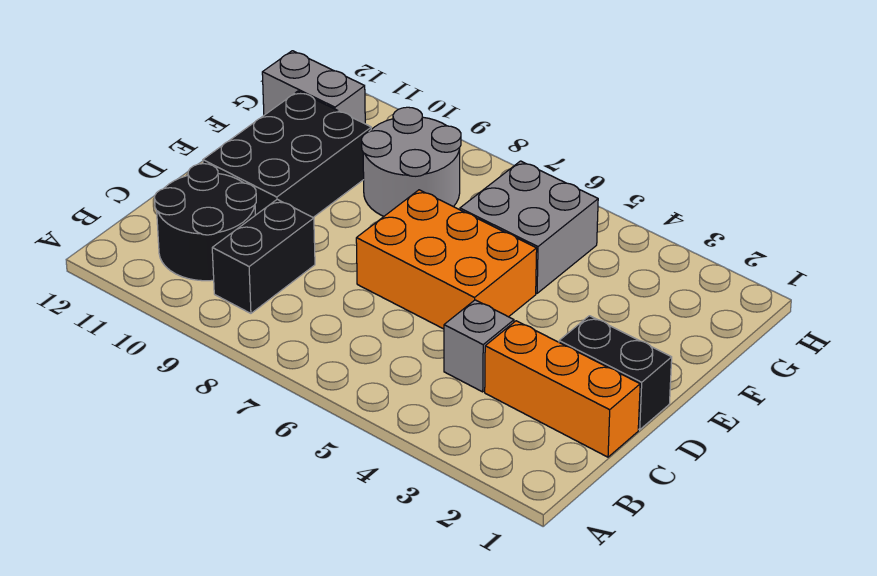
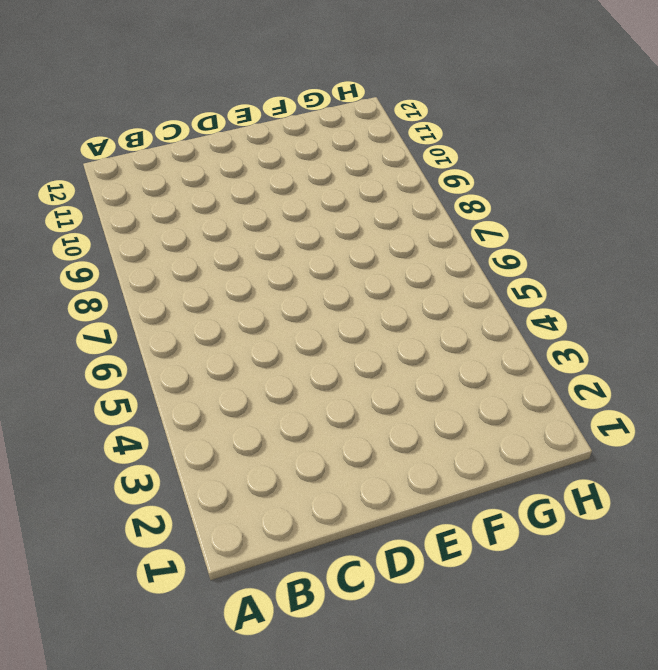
none -> black brick B9:C9 level 1
none -> black round brick B10:C11 level 1

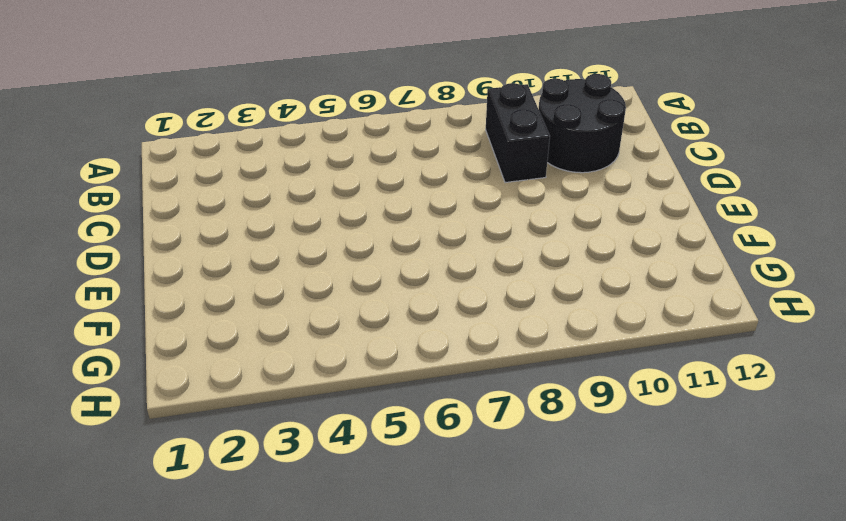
none -> orange brick C1:C3 level 1
none -> grey brick C4 level 1

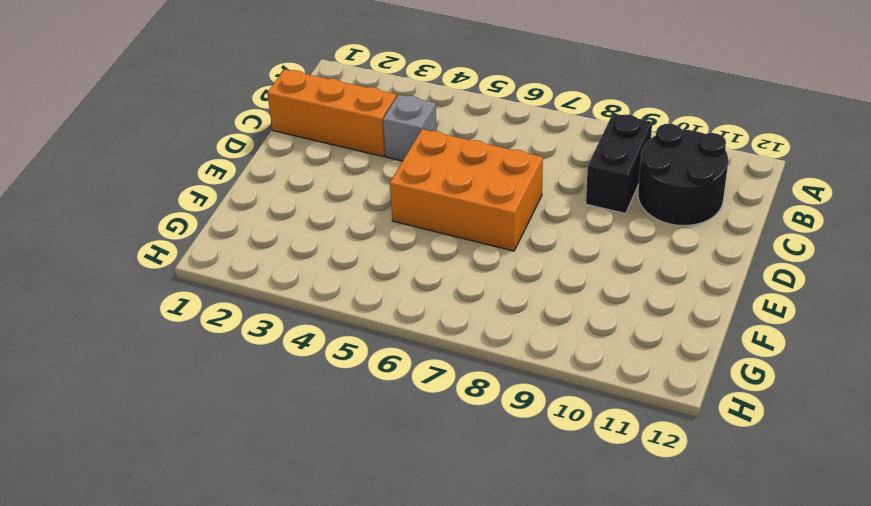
none -> black brick D1:D2 level 1
none -> black brick D10:F11 level 1

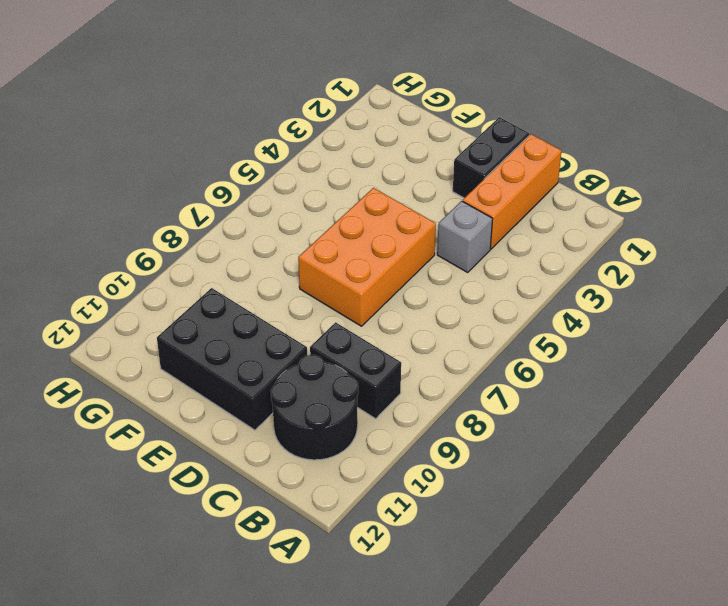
none -> grey brick F5:G6 level 1
none -> grey round brick F8:G9 level 1

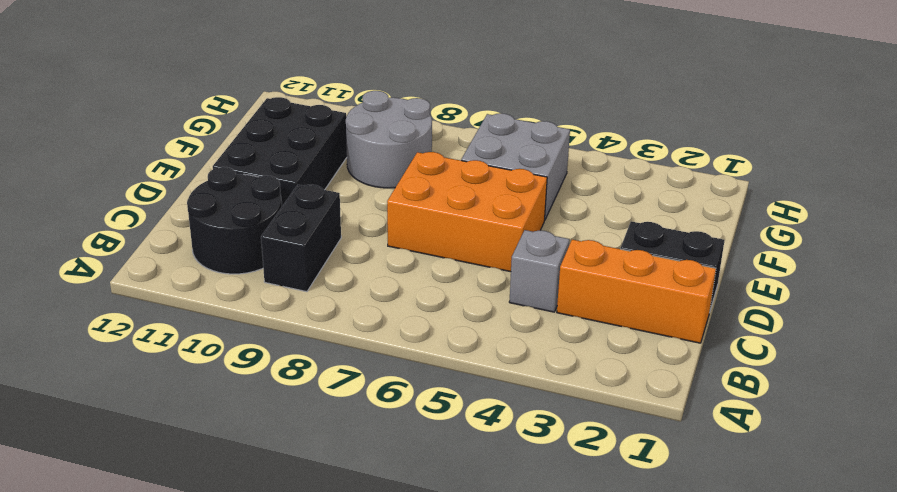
none -> grey brick G11:G12 level 1

